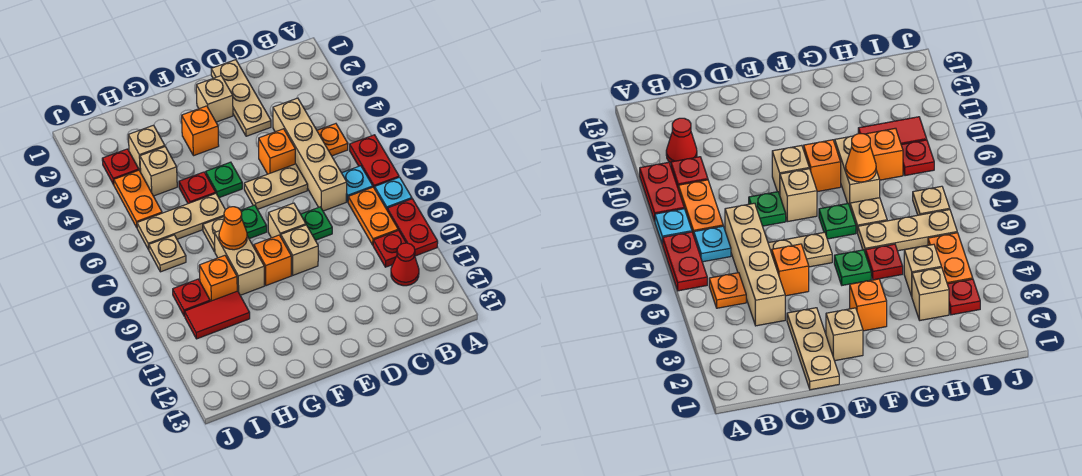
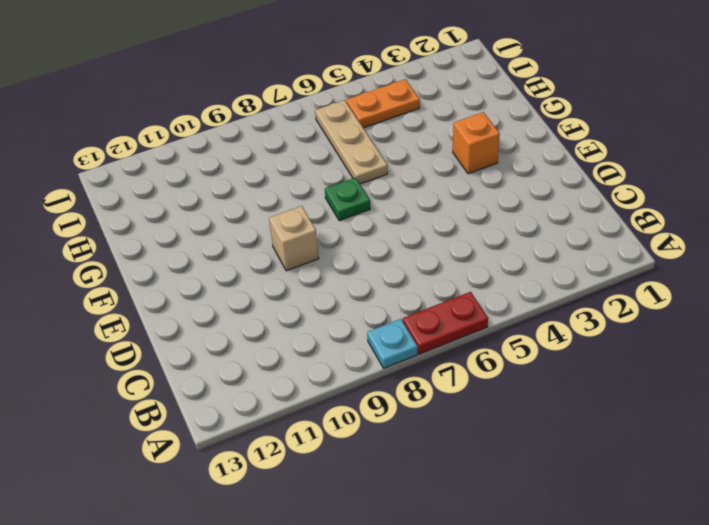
none -> red plate A9:A10 level 1
none -> orange plate B5 level 1
none -> cyan plate B7 level 1
none -> orange plate B8:B9 level 1

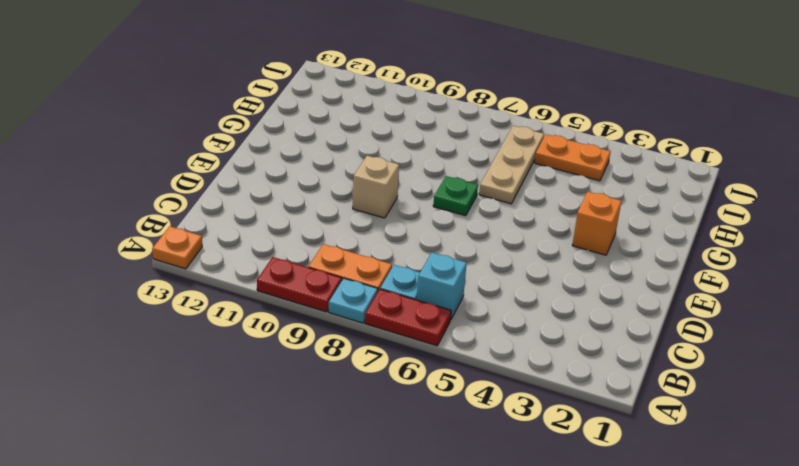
orange plate A13 level 1 -> orange plate B5 level 1
cyan brick B6 level 1 -> none
none -> red plate B10 level 1
none -> red cone B11 level 1
none -> tan brick C4:C7 level 1
none -> tan plate D1:D3 level 1

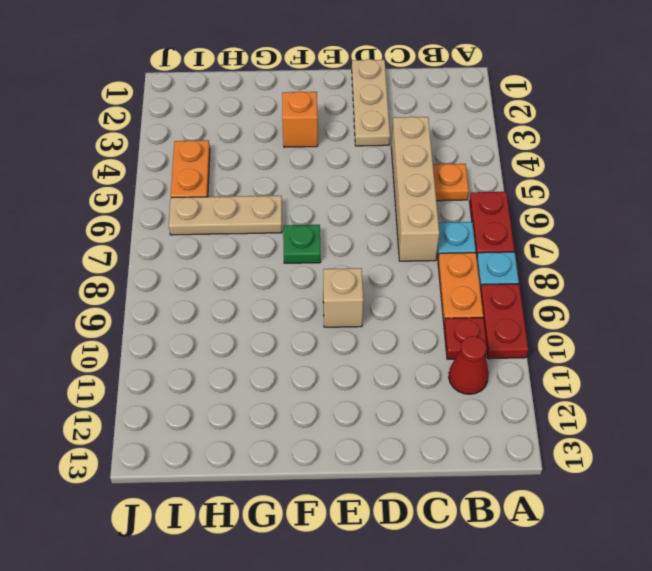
none -> orange brick D5 level 1
none -> tan plate D6:E6 level 1
none -> green plate D8 level 1
none -> tan brick E2 level 1

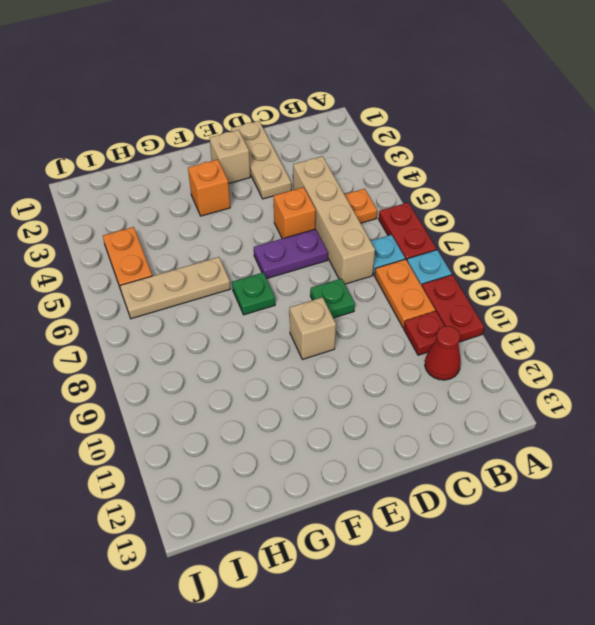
purple plate D6:E6 level 1 -> tan plate D6:E6 level 1
none -> tan brick E8 level 1
none -> green plate F5 level 1
none -> orange brick F9 level 1
none -> red plate G5 level 1

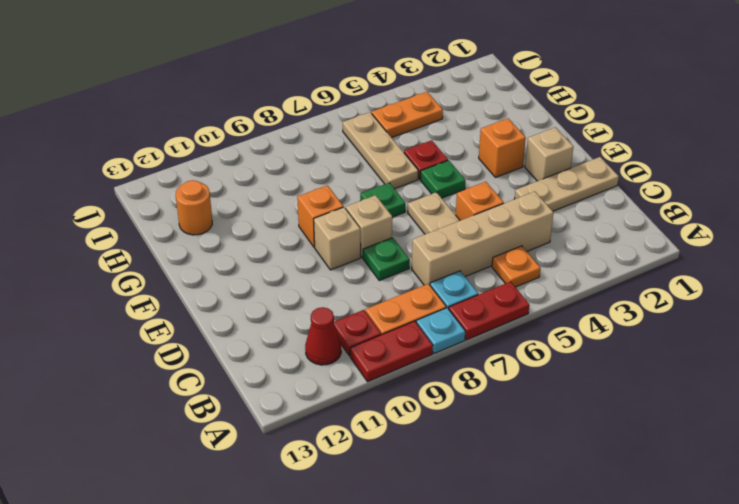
orange round brick H12 level 1 -> none
none -> tan plate G7 level 1
none -> tan brick G8:G9 level 1
none -> tan brick H3 level 1
none -> tan brick H4 level 1

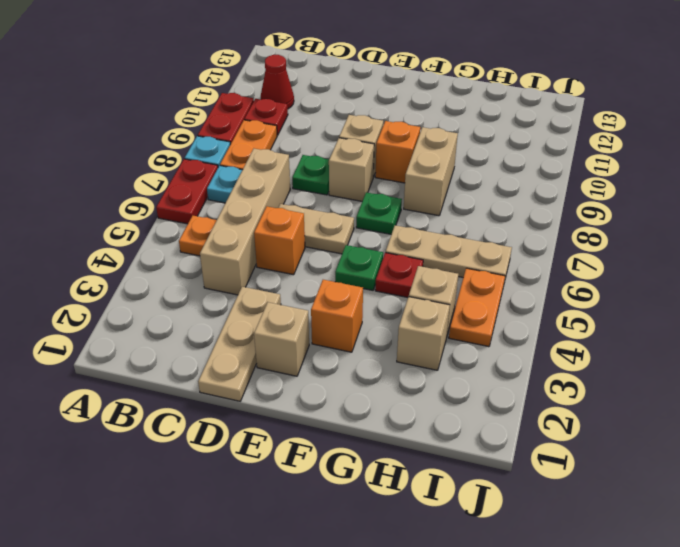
none -> tan plate G7 level 1
none -> orange brick H9 level 1
none -> red tile H10:I10 level 1
none -> red plate I3 level 1

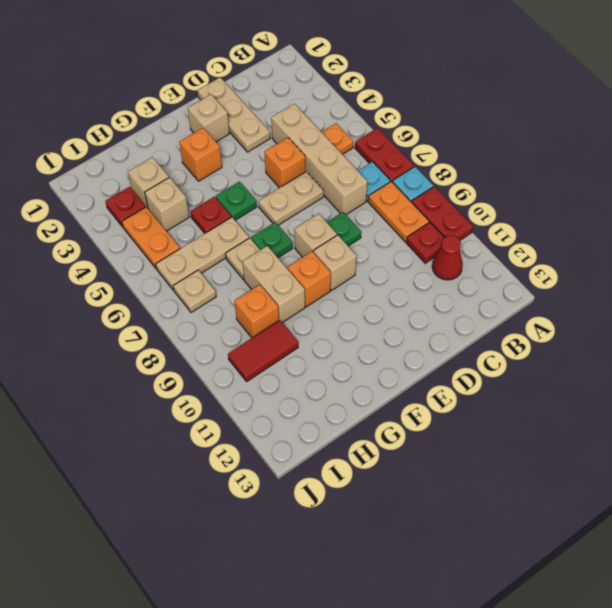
none -> red plate I9 level 1
none -> orange cone G8 level 2

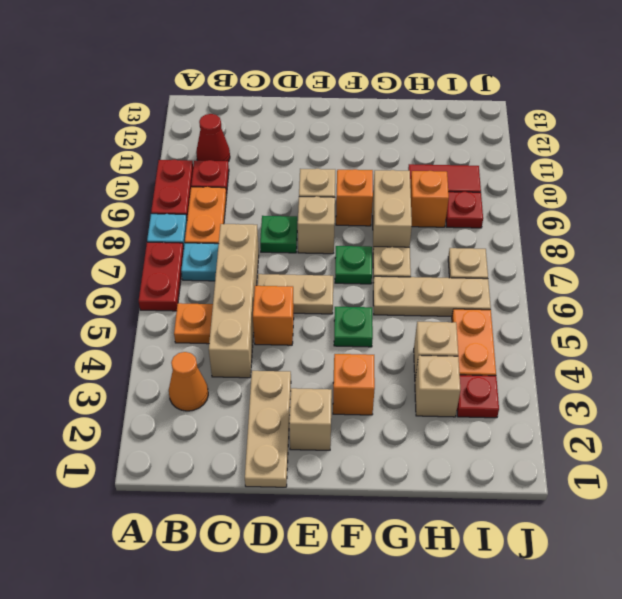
orange cone B3 level 1 -> orange cone G8 level 2
none -> red plate G5 level 1

